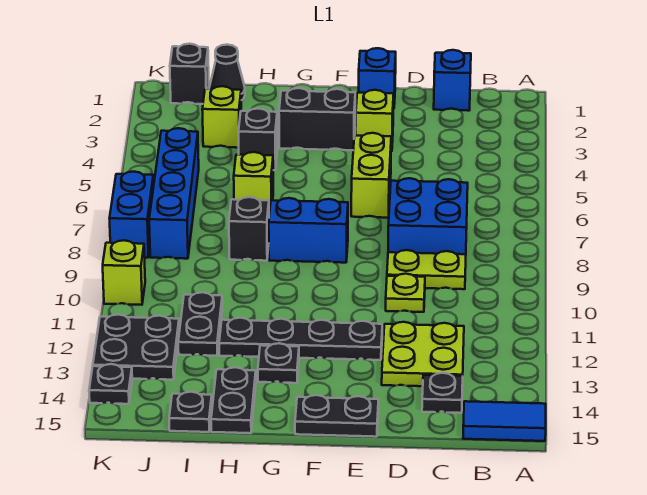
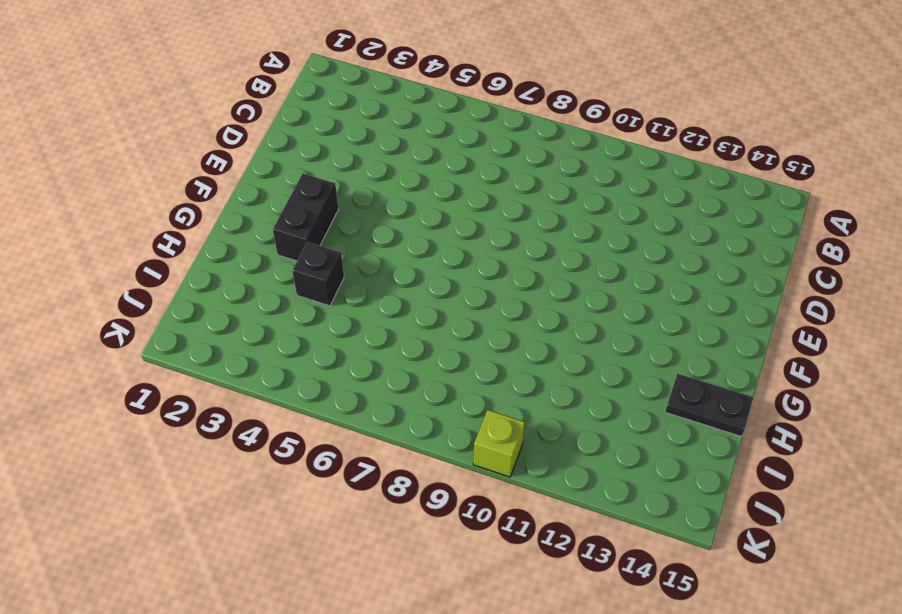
none -> blue tile A15:B15 level 1
none -> blue brick C1 level 1
none -> blue brick C7:D8 level 1

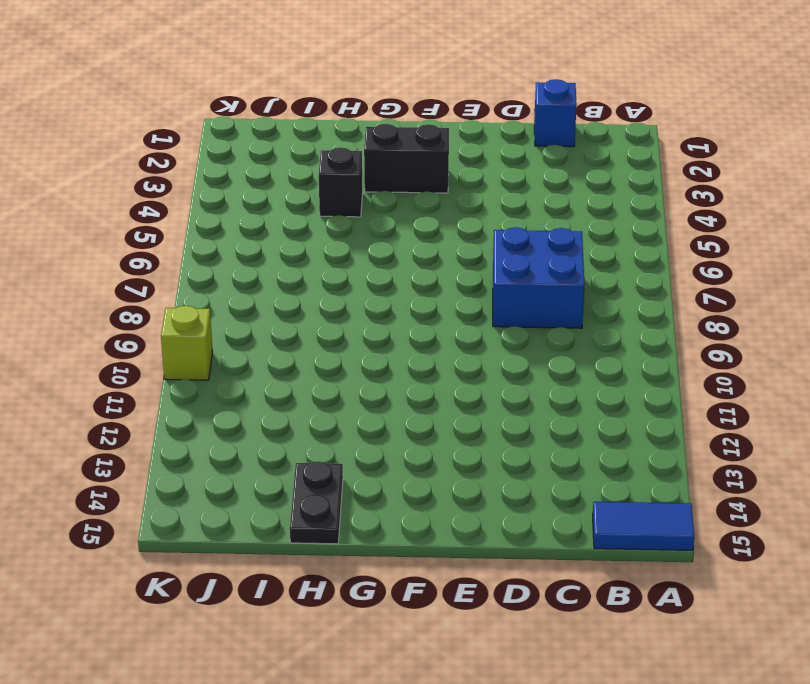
none -> lime plate C9:D9 level 1
none -> lime plate C12:D13 level 1
none -> black plate C14 level 1

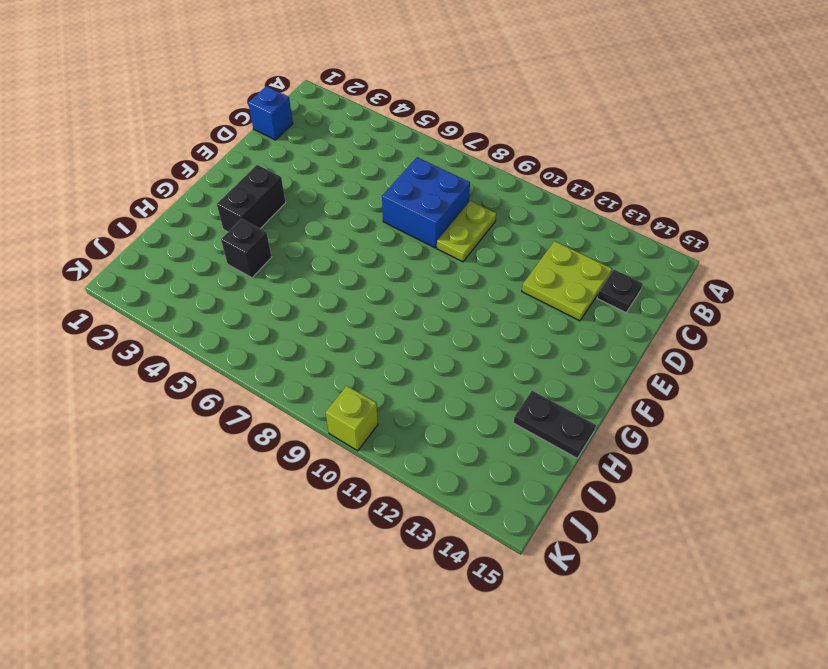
none -> blue tile A15:B15 level 1
none -> lime plate D10 level 1
none -> blue brick E1 level 1

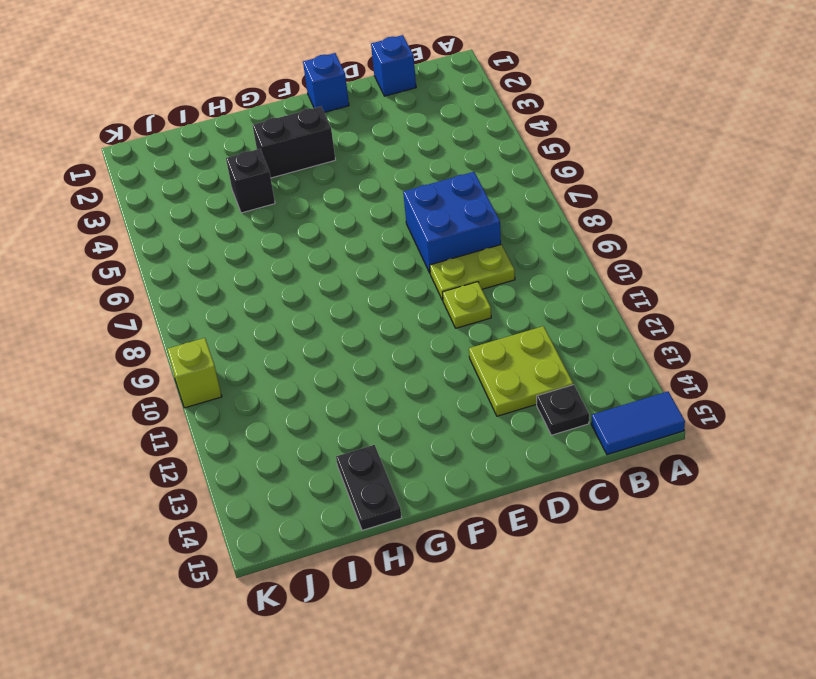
none -> lime brick E3 level 1
none -> lime brick E5:E6 level 1
none -> black plate E12:H12 level 1

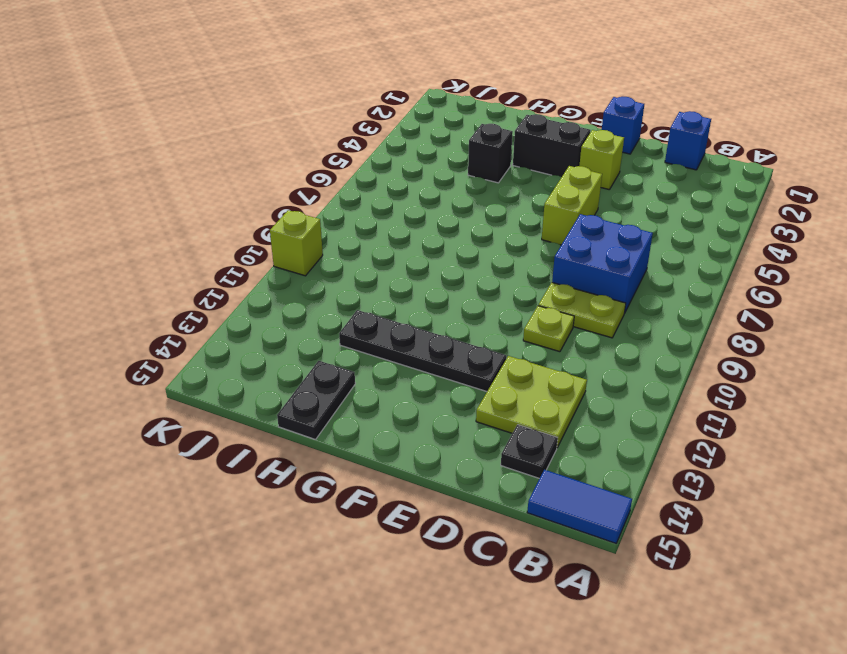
none -> black plate E15:F15 level 1
none -> blue brick F8:G8 level 1
none -> black plate G13 level 1

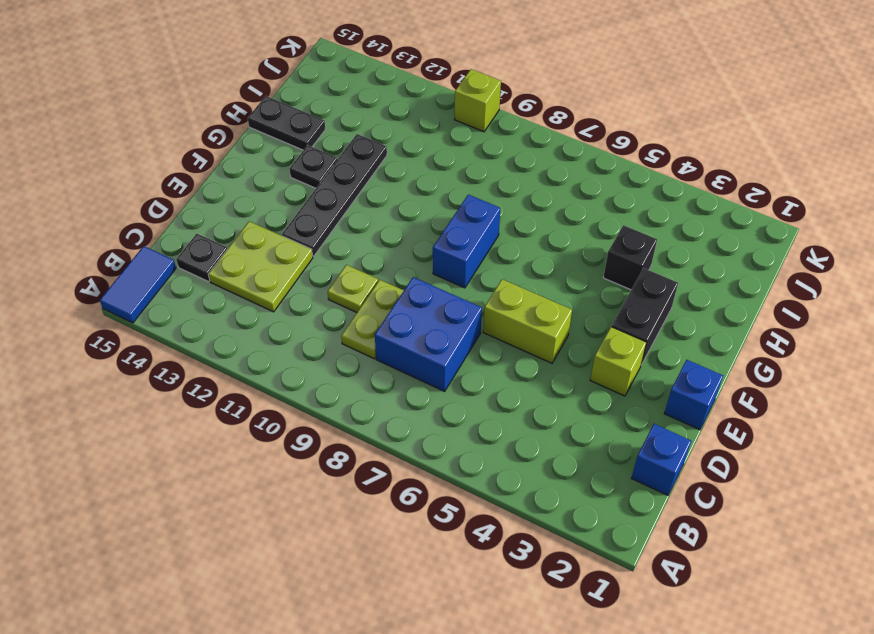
none -> black plate E15:F15 level 1
none -> lime brick H6 level 1
none -> black brick H8 level 1

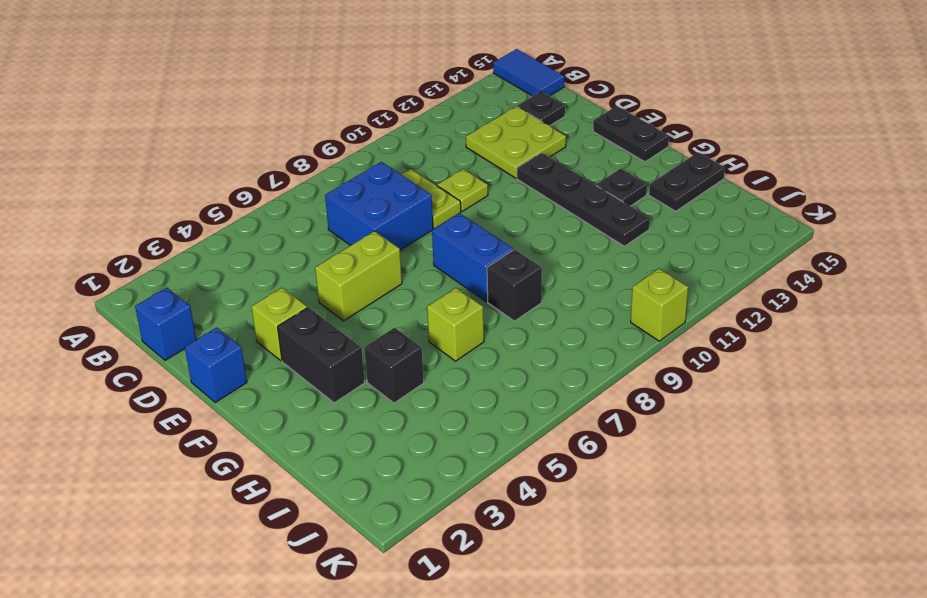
none -> black cone I1 level 1
none -> lime brick I3 level 1
none -> black plate I11:I12 level 1

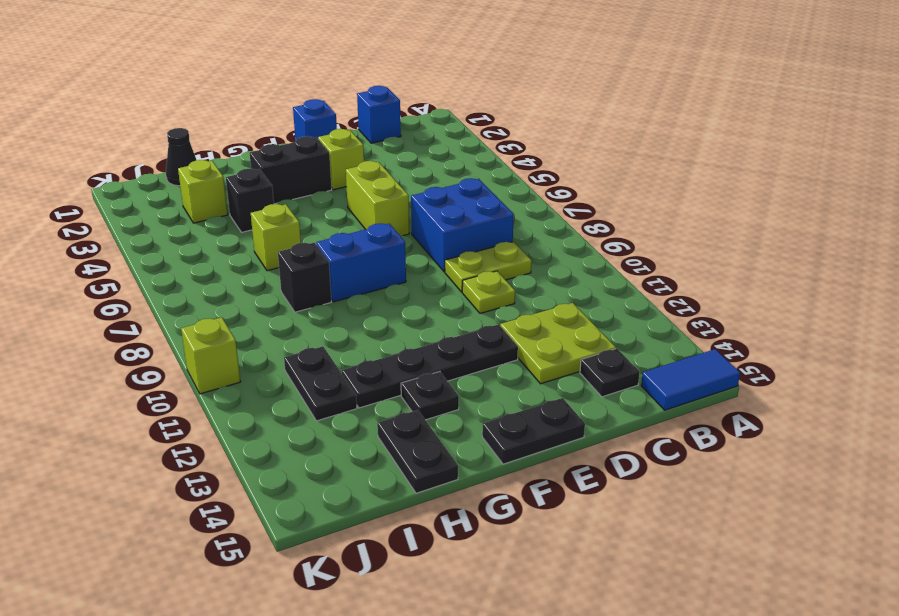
none -> black plate I15 level 1
none -> black brick J1 level 1
none -> blue brick J5:J8 level 1

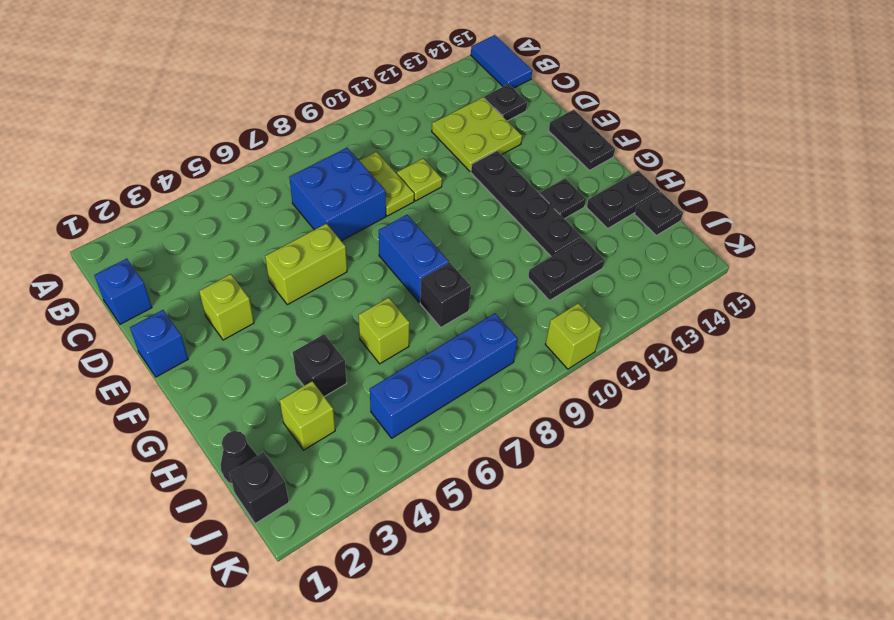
none -> black brick F3:G3 level 1
none -> black plate J12:K13 level 1
none -> blue brick K7:K8 level 1

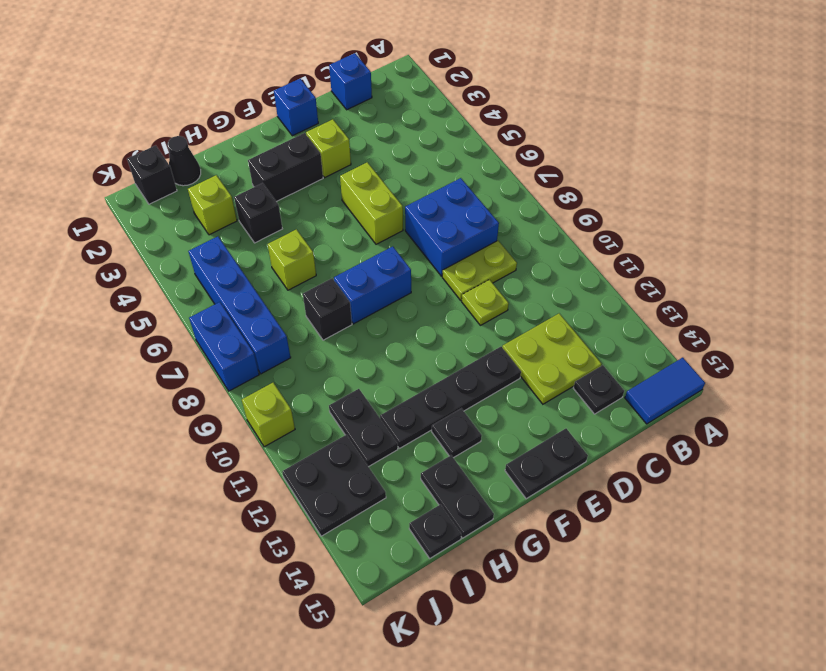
none -> black plate K14 level 1

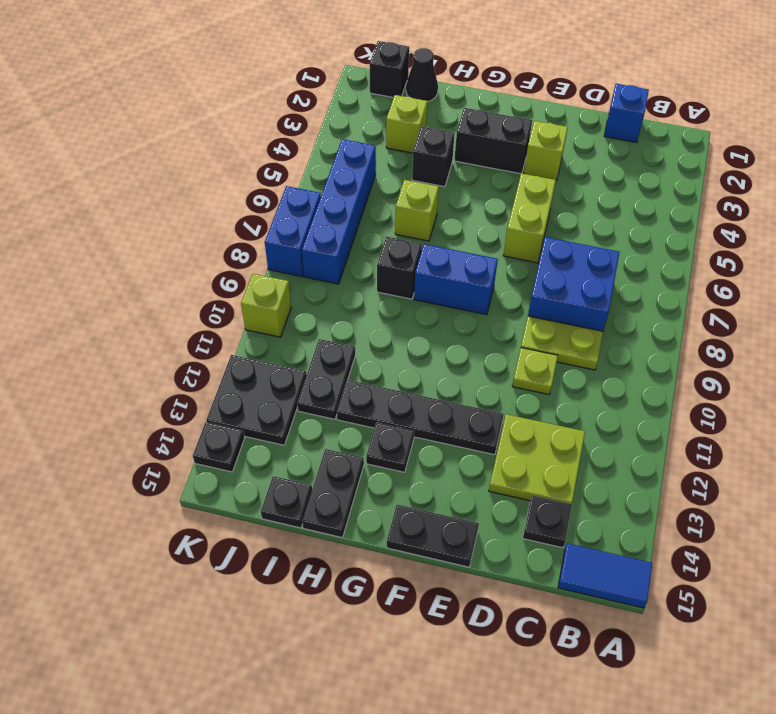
none -> blue brick E1 level 1

